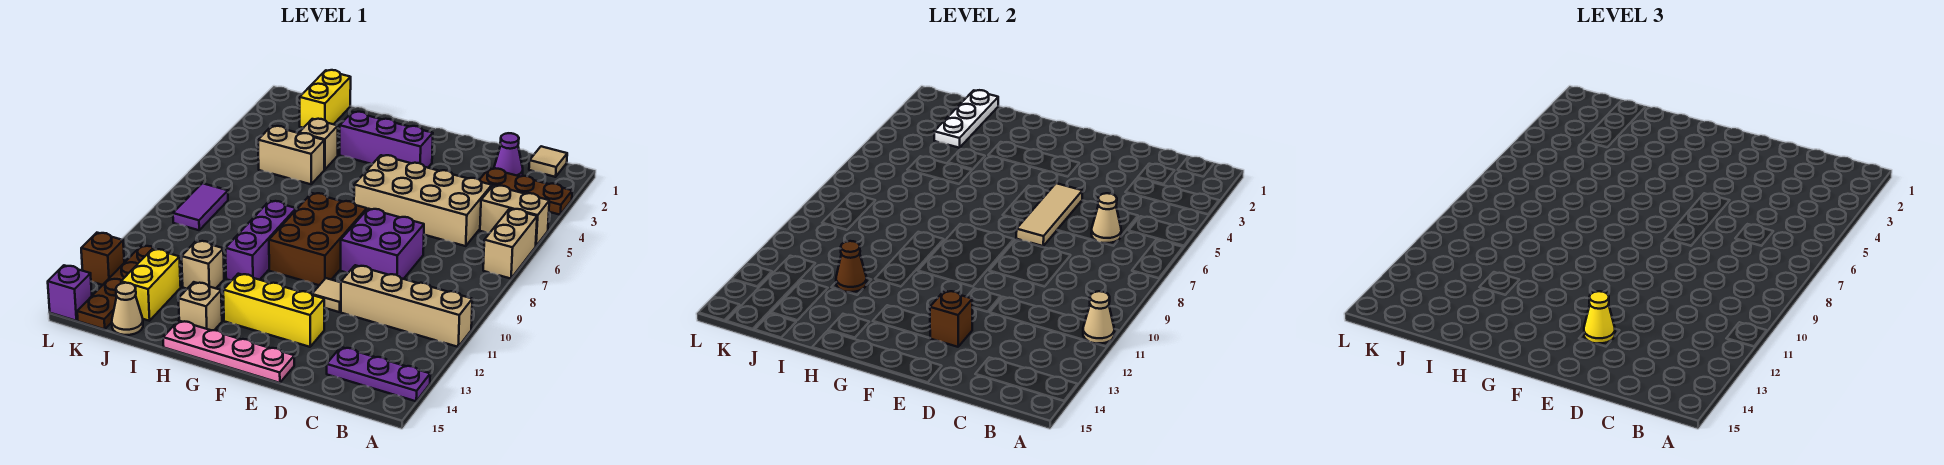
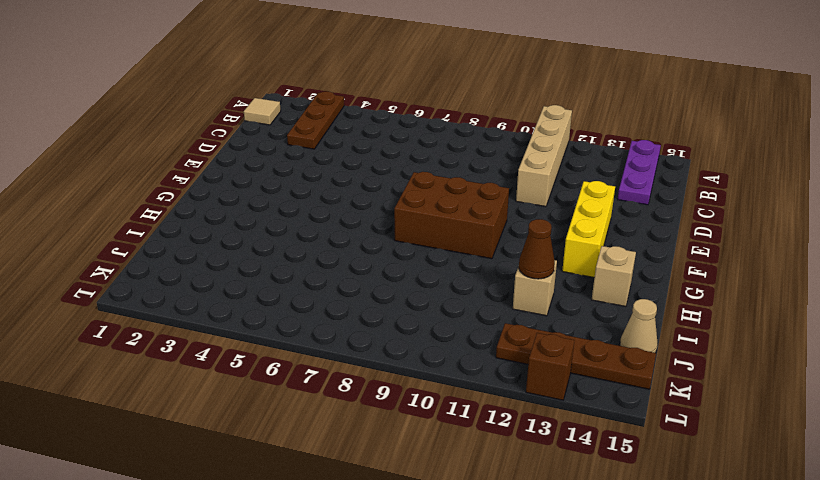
none -> tan brick A5:B5 level 1
none -> tan brick A6:A7 level 1
none -> purple cone C2 level 1
none -> tan brick C5:F6 level 1

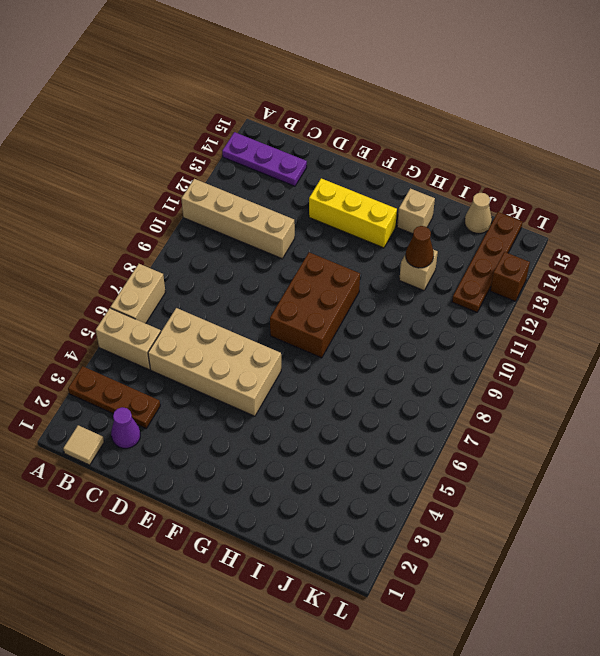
none -> purple brick D8:E9 level 1
none -> tan tile E11 level 1
none -> pink plate E15:H15 level 1
none -> purple brick F3:H3 level 1

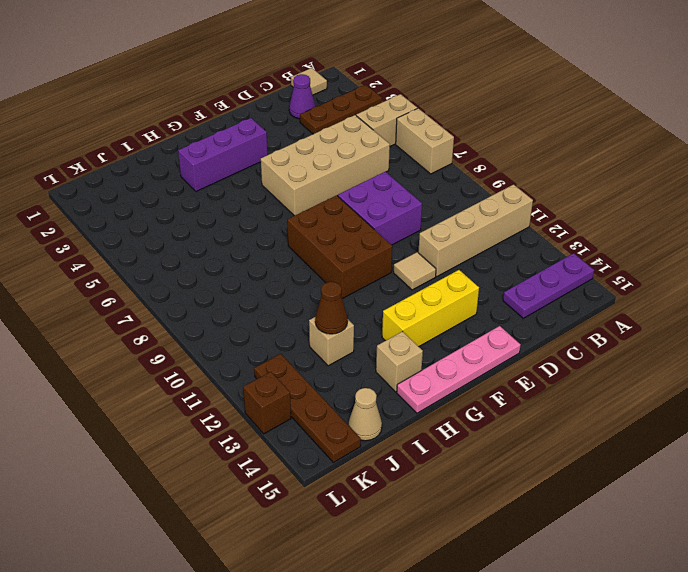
none -> purple brick H9:H11 level 1
none -> tan brick I4 level 1
none -> tan brick I5:J5 level 1
none -> yellow brick J1:J2 level 1

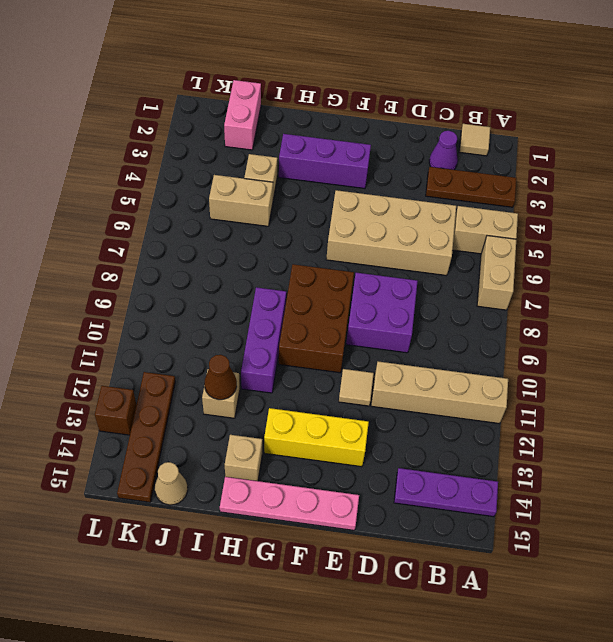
pink brick J1:J2 level 1 -> yellow brick J1:J2 level 1
none -> yellow brick J13:J14 level 1
none -> purple tile K8:K9 level 1
none -> purple brick L15 level 1
none -> tan cone A11 level 2

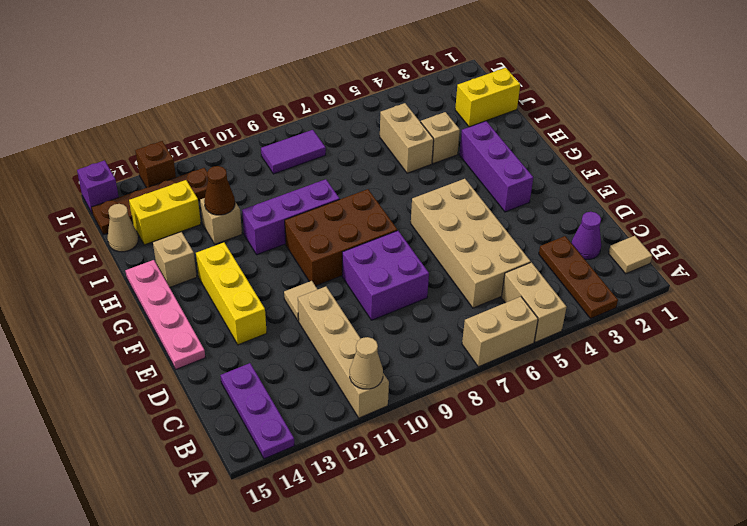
none -> tan cone C6 level 2
none -> tan tile E5:E7 level 2
none -> brown brick E13 level 2
none -> white plate J1:J3 level 2

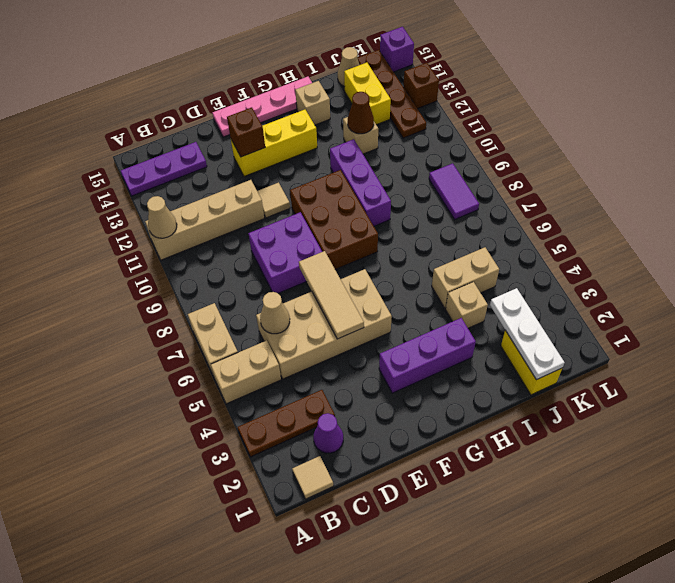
none -> yellow cone E13 level 3

